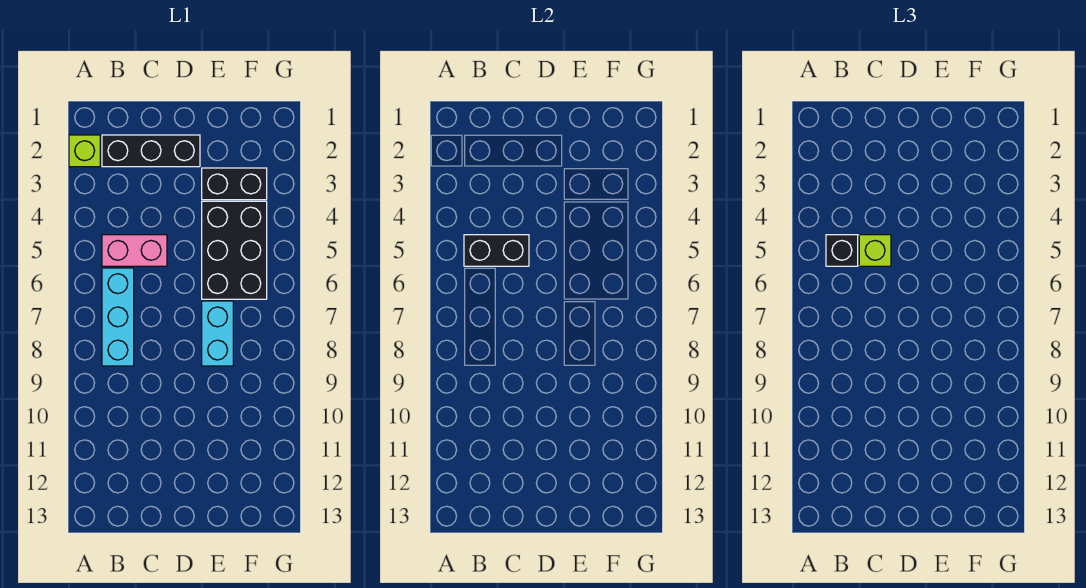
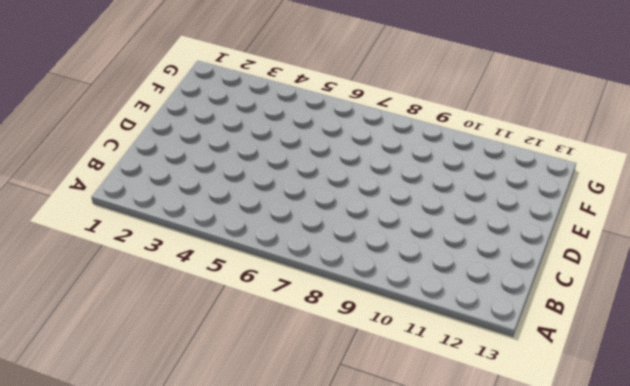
none -> lime brick A2 level 1
none -> black brick B2:D2 level 1

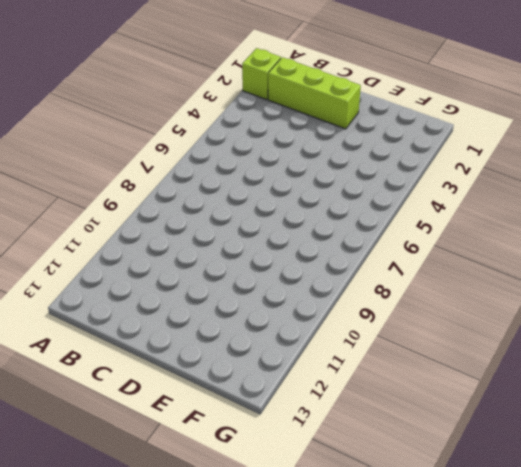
lime brick B2:D2 level 1 -> black brick B2:D2 level 1
none -> pink brick B5:C5 level 1
none -> cyan brick B6:B8 level 1

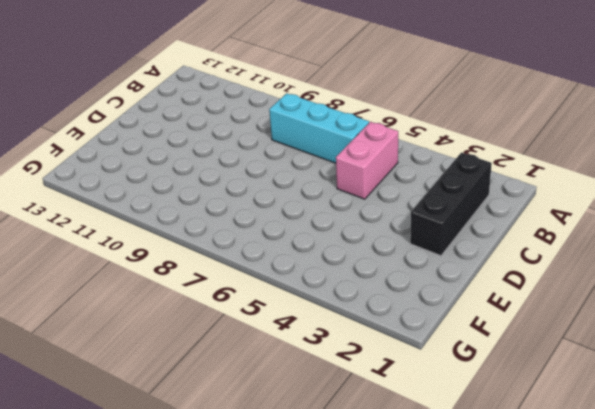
none -> lime brick A2 level 1
none -> black brick E3:F3 level 1

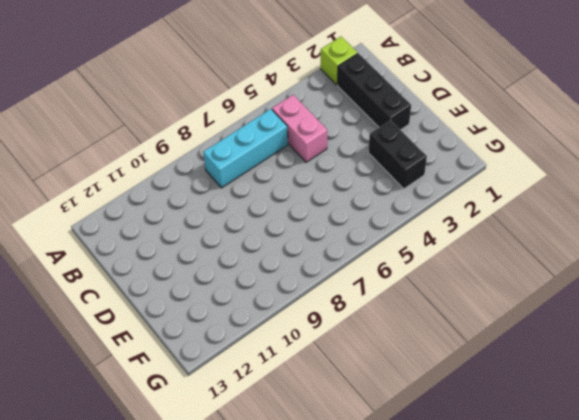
none -> black brick E4:F6 level 1
none -> cyan brick E7:E8 level 1

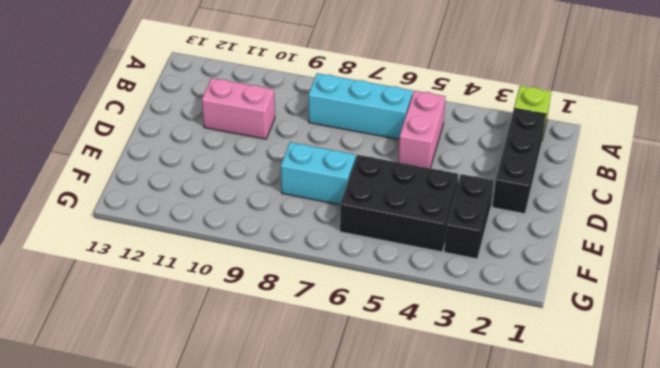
pink brick C10:C11 level 1 -> none
none -> black brick B5:C5 level 2
none -> black brick B5 level 3

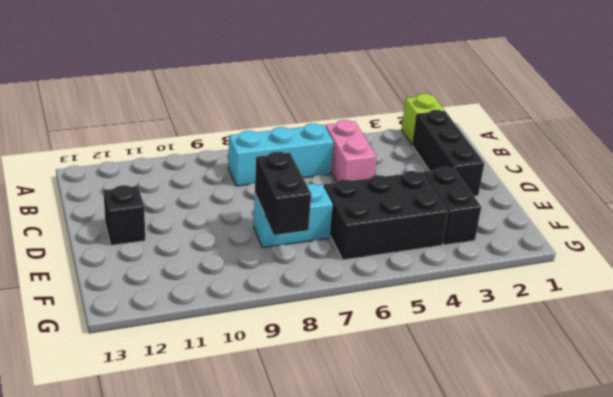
black brick D12 level 1 -> black brick B5 level 3
black brick E8:F8 level 2 -> black brick B5:C5 level 2
none -> lime brick C5 level 3

